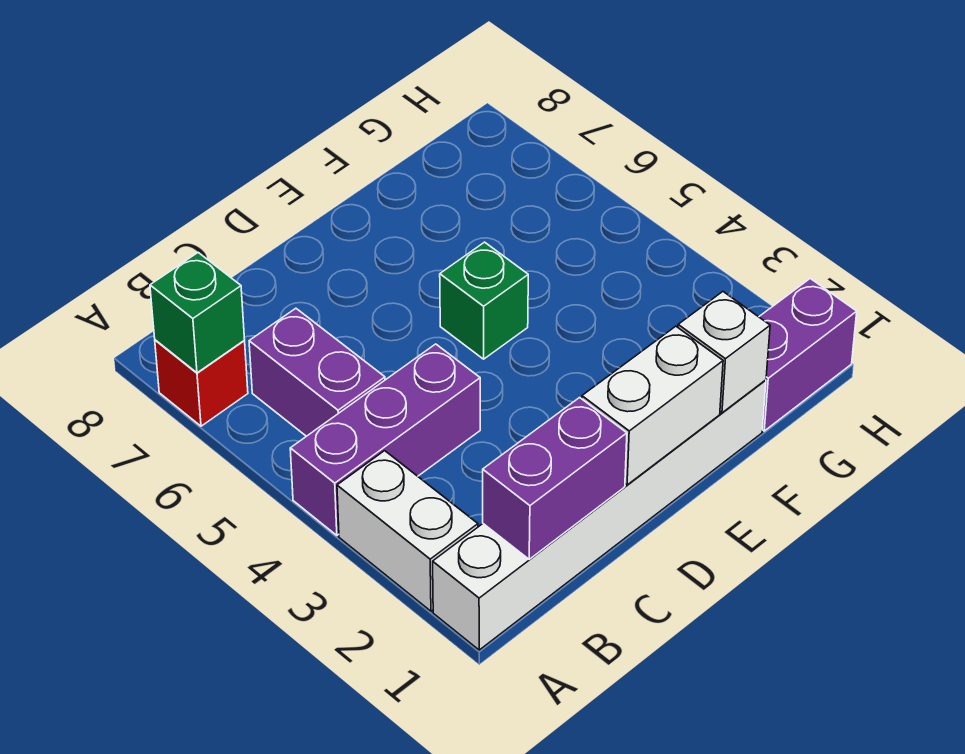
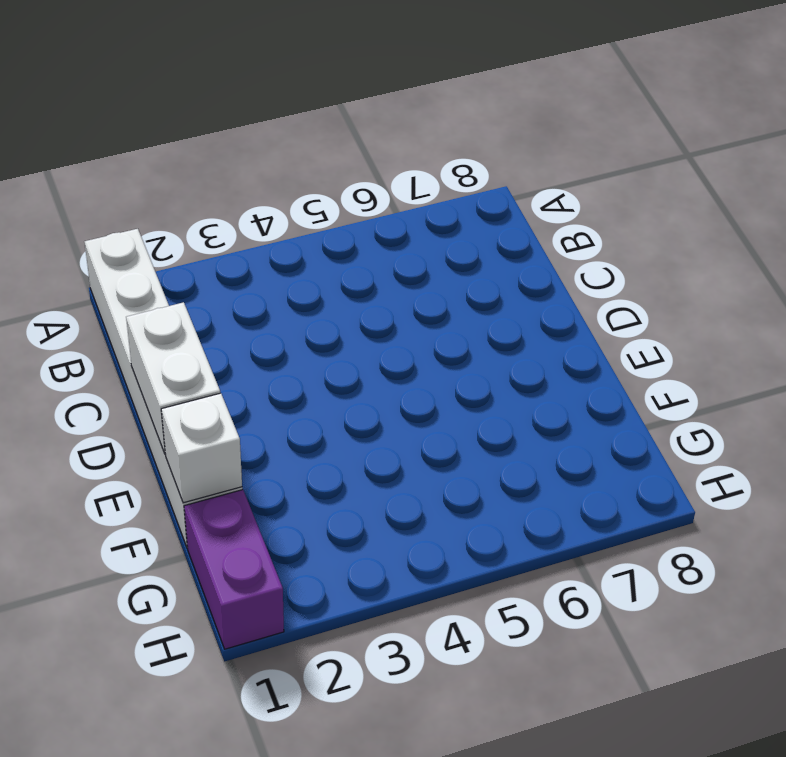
none -> white brick A2:A3 level 1
none -> purple brick A4:C4 level 1

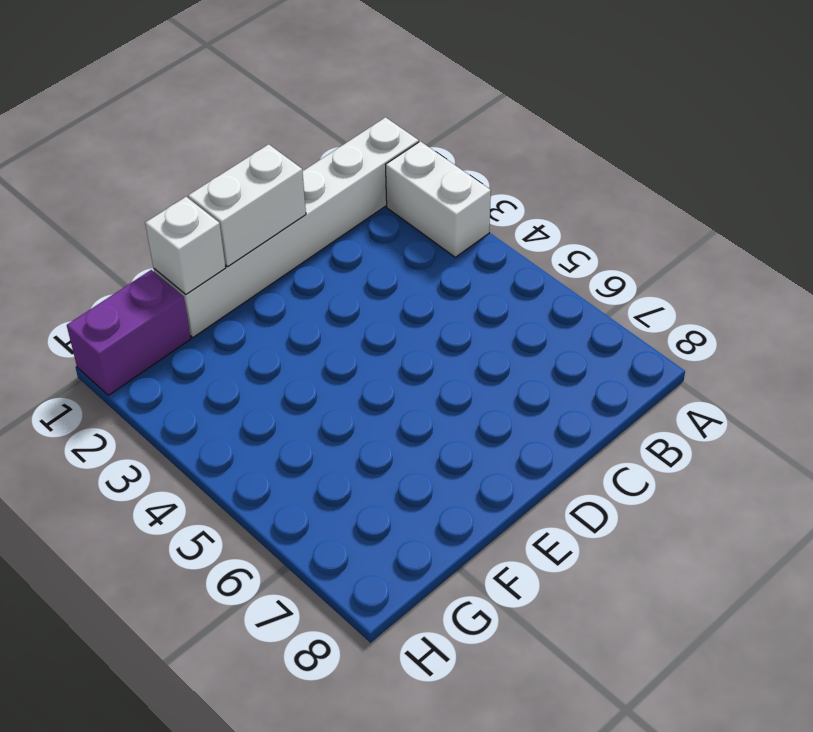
none -> purple brick A4:C4 level 1
none -> red brick A7 level 1

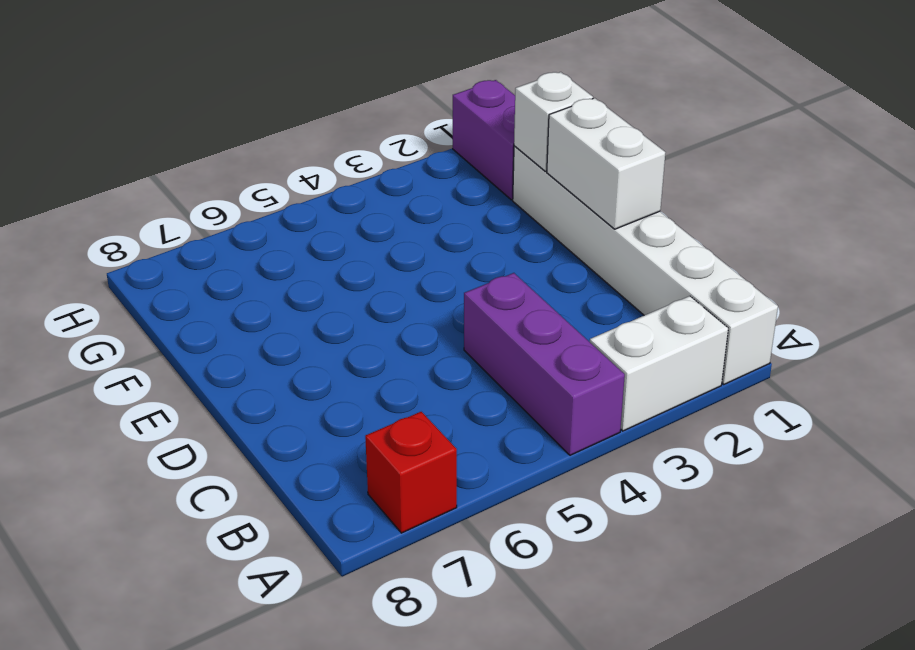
none -> purple brick B5:B6 level 1
none -> green brick E5 level 1

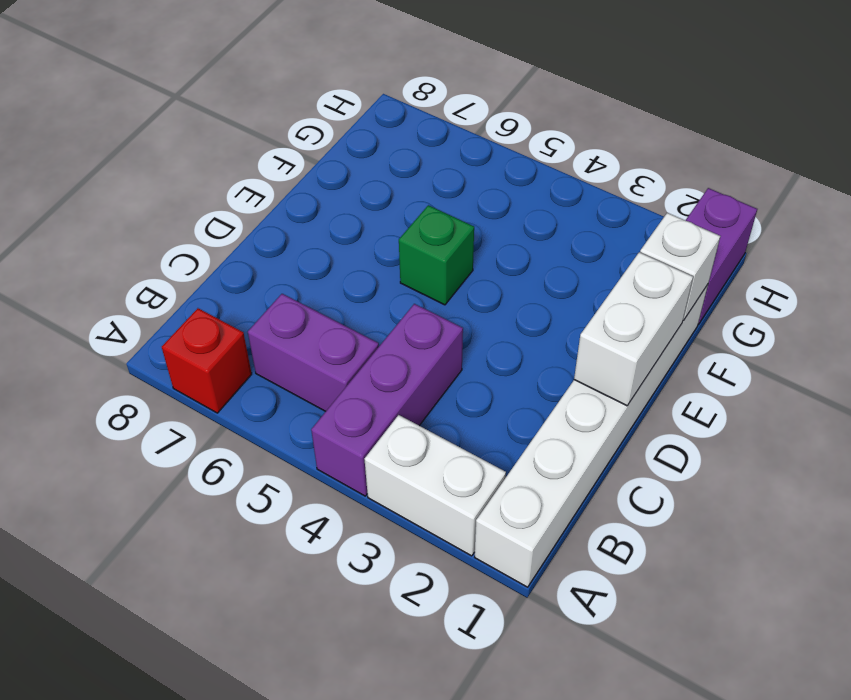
none -> green brick A7 level 2
none -> purple brick B1:C1 level 2

